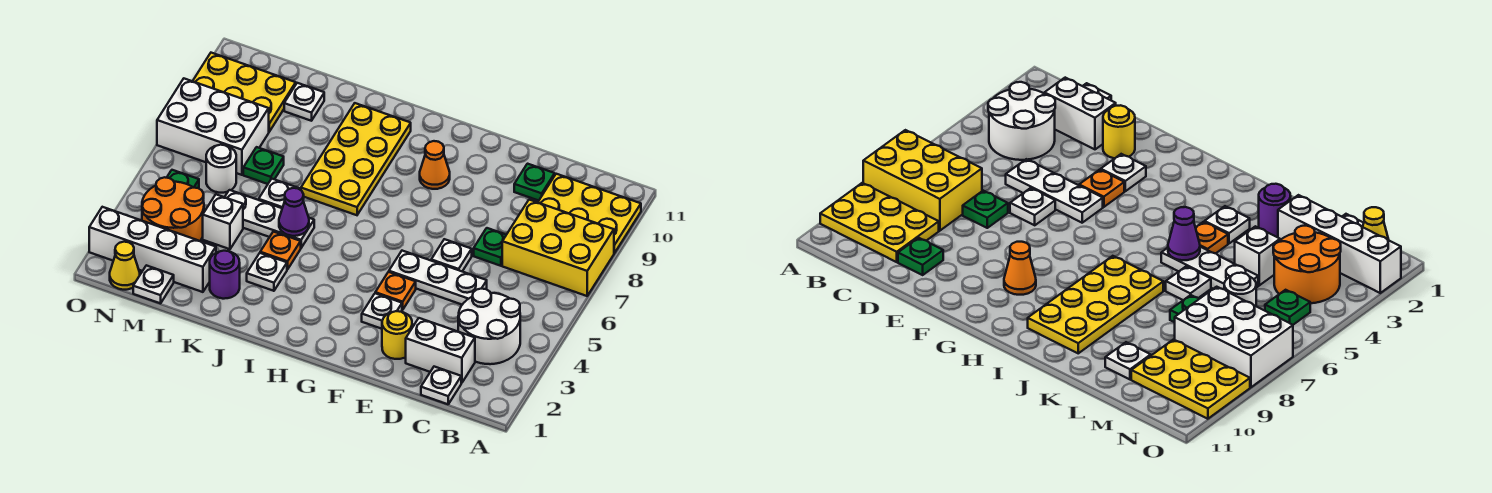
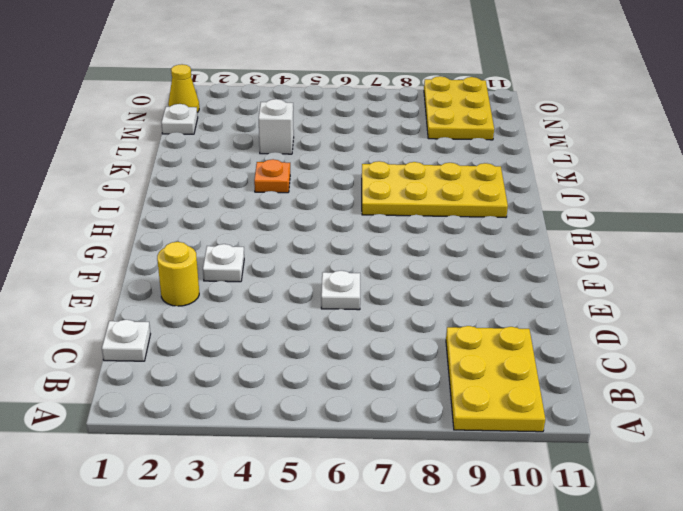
none -> yellow brick A7:C8 level 1
none -> white round brick B3:C4 level 1
none -> white brick C2:D2 level 1
none -> white plate D5:F5 level 1

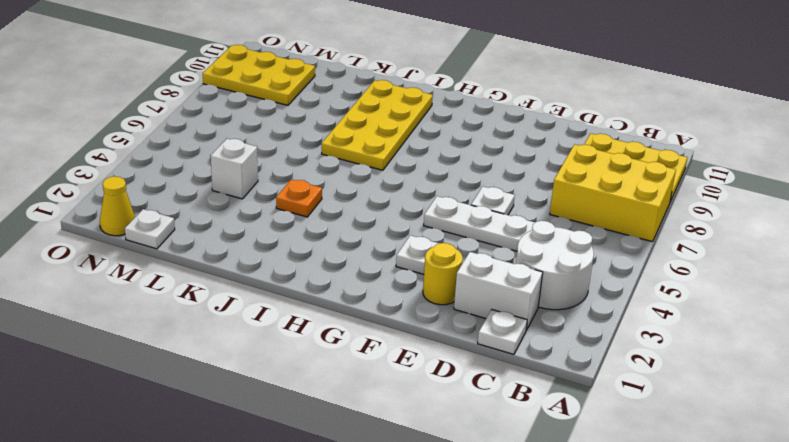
none -> green plate D7 level 1
none -> green plate D10 level 1
none -> orange plate F4 level 1
none -> orange cone G9 level 1

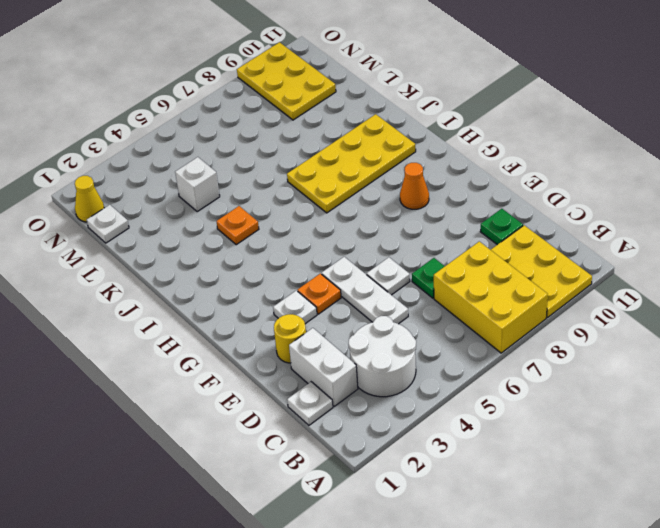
none -> white plate J3 level 1
none -> white plate J5:L5 level 1
none -> purple round brick K2 level 1
none -> white plate K6 level 1

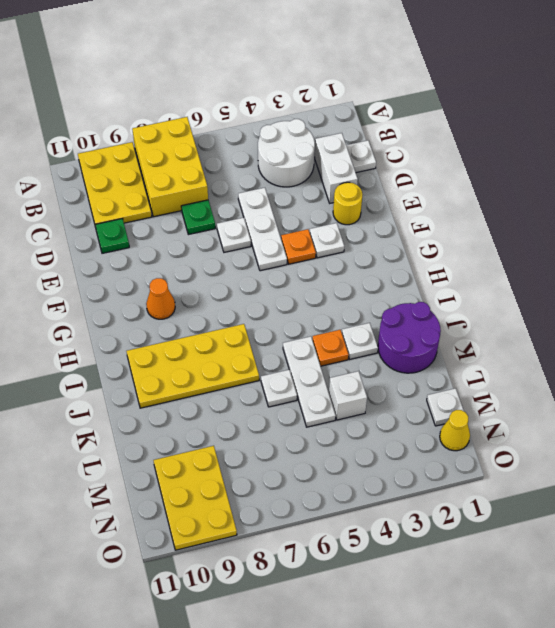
purple round brick J1:K2 level 1 -> purple round brick K2 level 1
none -> white brick L2:O2 level 1
none -> green plate L7 level 1
none -> white plate L10 level 1
none -> orange round brick M3:N4 level 1

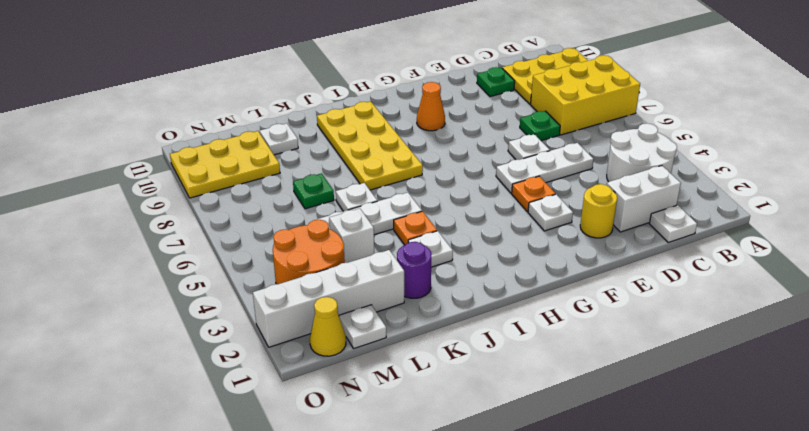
none -> white round brick M6 level 1
none -> white brick M7:O8 level 1
none -> green plate N5 level 1
none -> purple cone J5 level 2

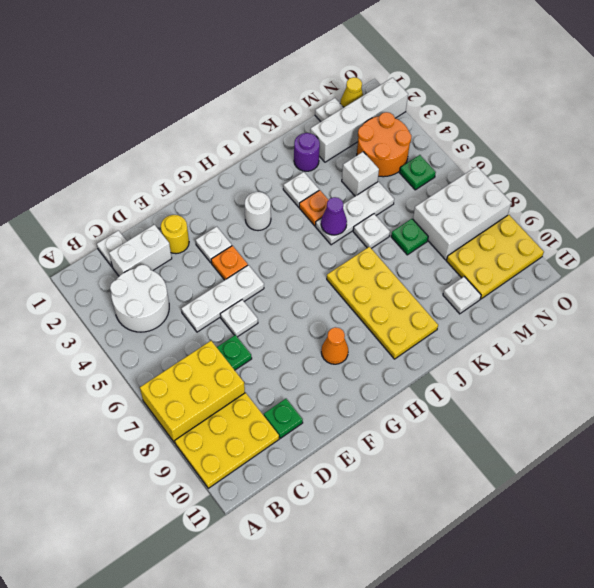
white round brick H3 level 1 -> white round brick M6 level 1

